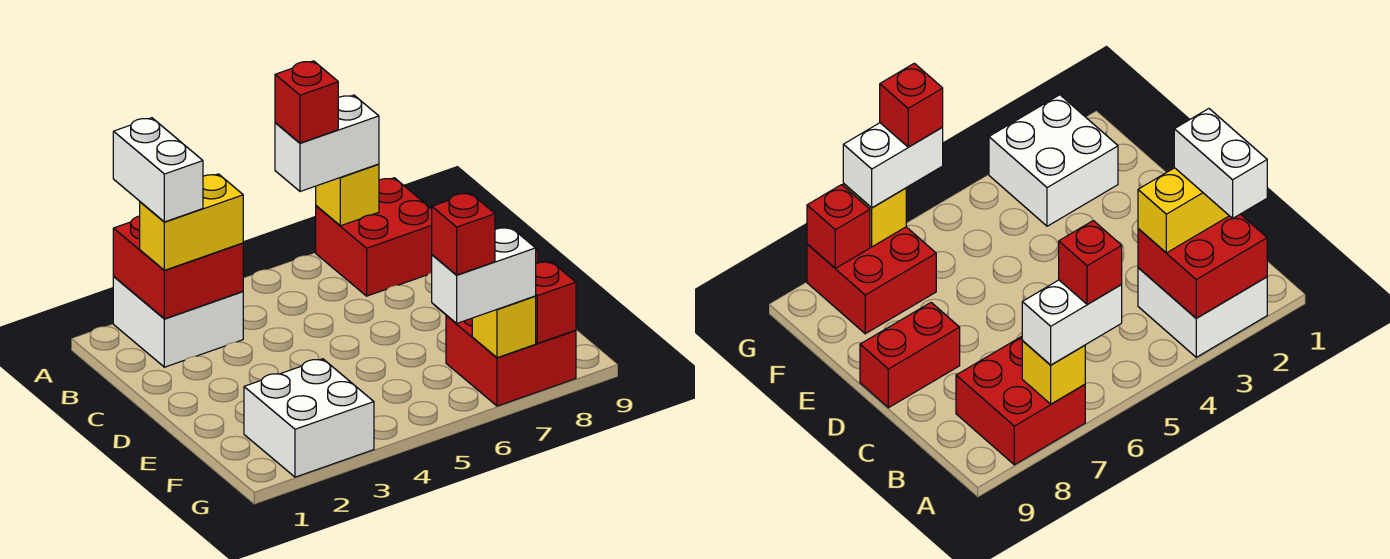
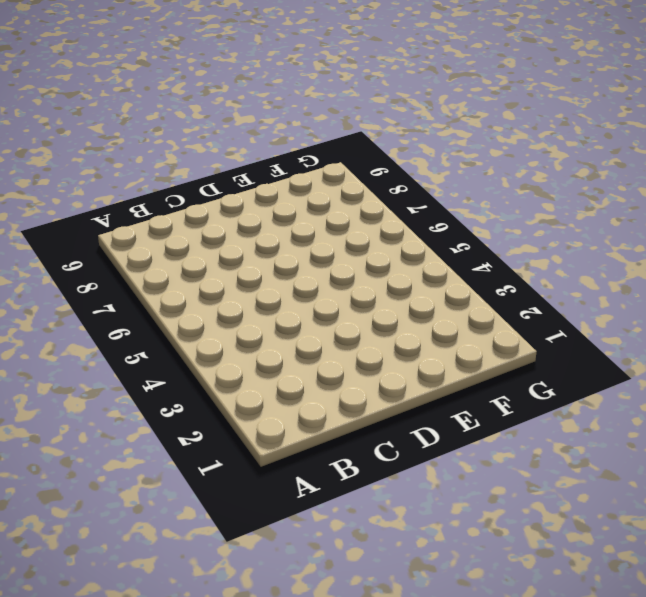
none -> white brick A2:B3 level 1
none -> red brick A7:B8 level 1
none -> red brick D8:D9 level 1

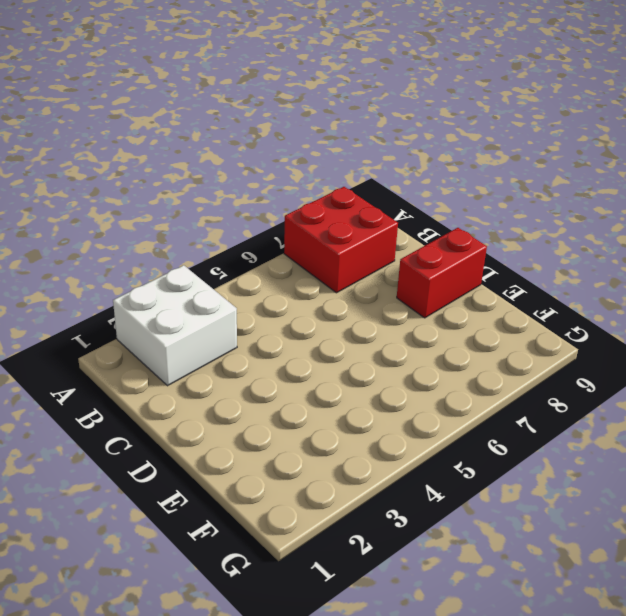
none -> white brick F2:G3 level 1
none -> red brick F7:G8 level 1
none -> red brick A2:B3 level 2

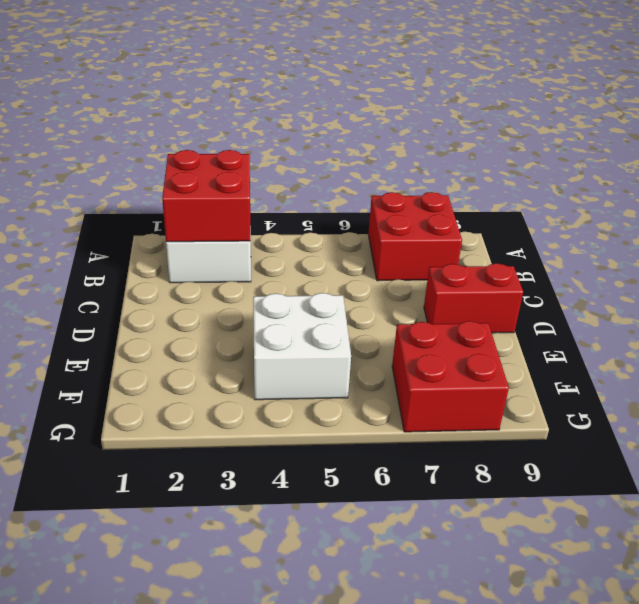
white brick E4:F5 level 1 -> white brick F2:G3 level 1
none -> yellow brick A7 level 2
none -> yellow brick G7 level 2
none -> red brick G8 level 2

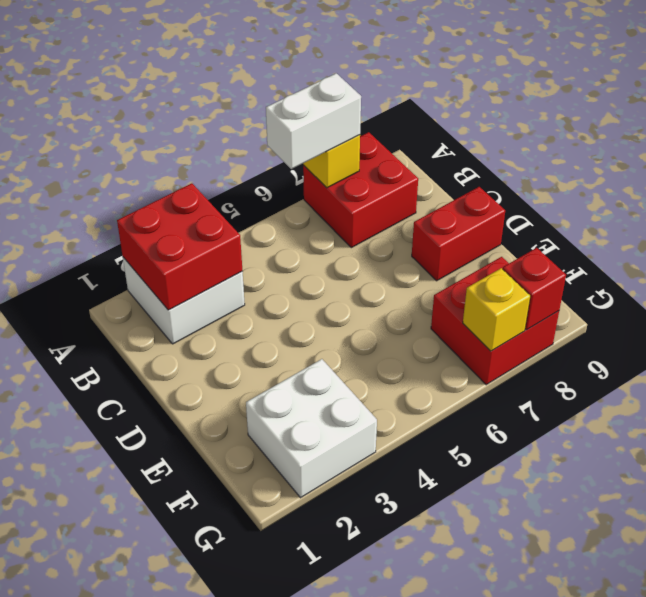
none -> yellow brick B2:B3 level 3
none -> white brick G6:G7 level 3
none -> white brick A2:B2 level 4

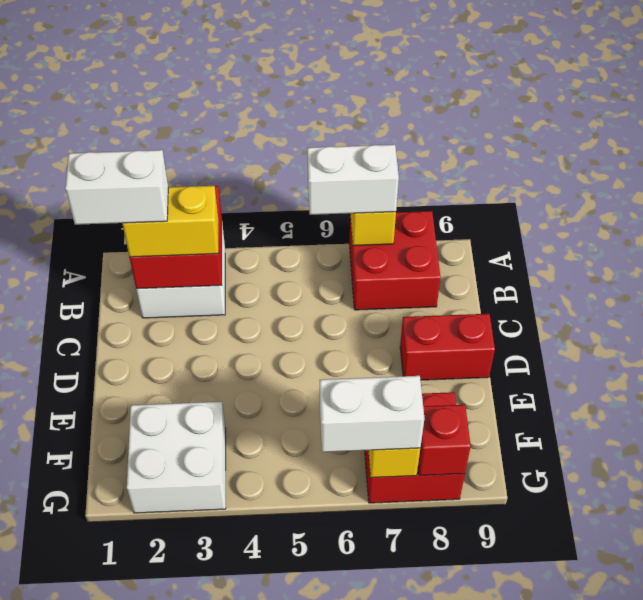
white brick B1:B2 level 4 -> white brick A2:B2 level 4
none -> red brick A6 level 4
none -> red brick G6 level 4

